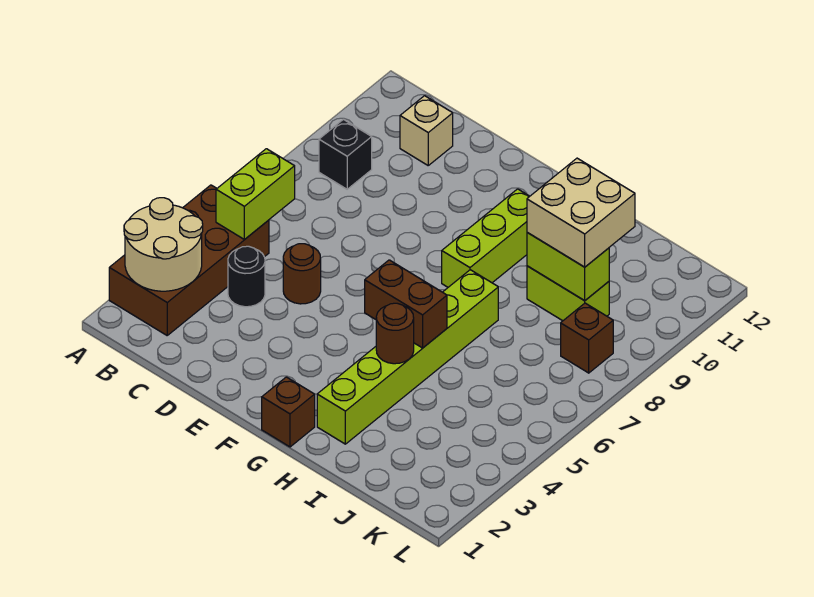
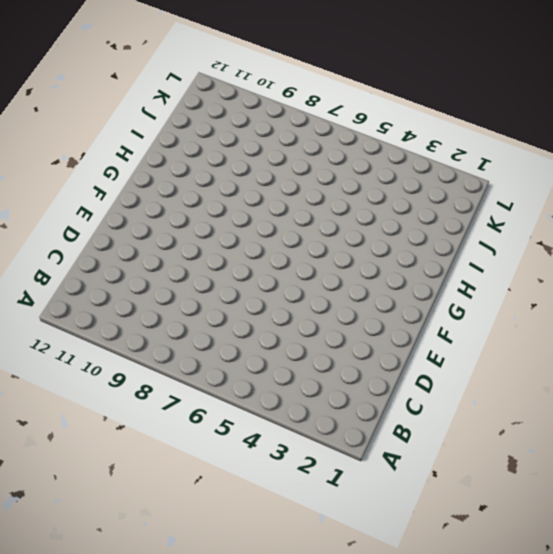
none -> brown brick A2:B5 level 1
none -> black brick B9 level 1
none -> black round brick C4 level 1

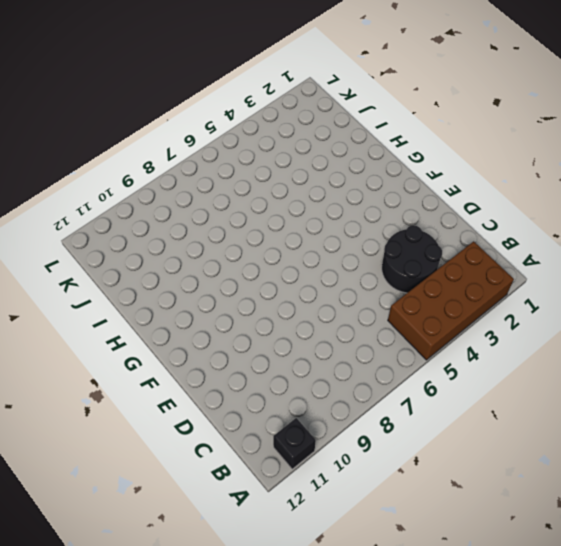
black brick A11 level 1 -> black brick B9 level 1
black round brick C3:D4 level 1 -> black round brick C4 level 1
none -> tan brick C11 level 1
none -> brown round brick D5 level 1
none -> brown brick G1 level 1

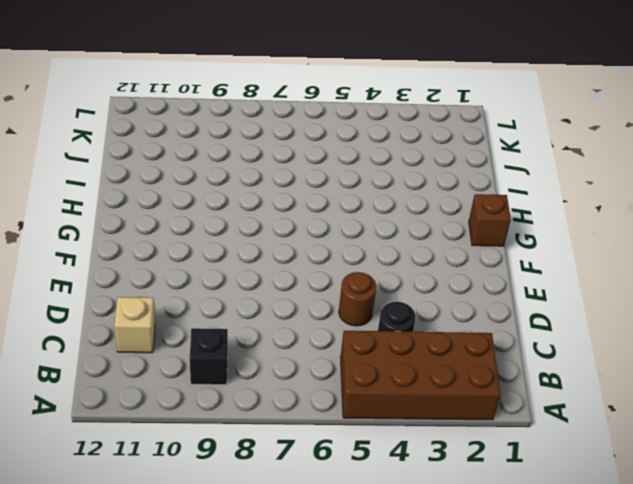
none -> lime brick G8:G10 level 1
none -> lime brick H2:H7 level 1
none -> lime brick I9:J9 level 1

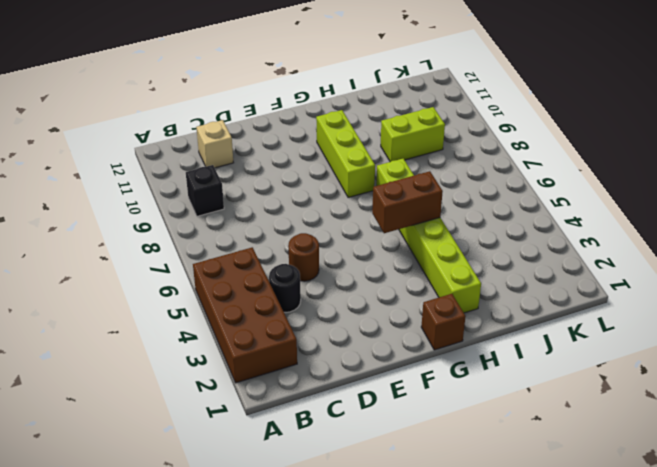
none -> brown brick K8 level 1
none -> tan round brick A2:B3 level 2
none -> lime brick B5:B6 level 2

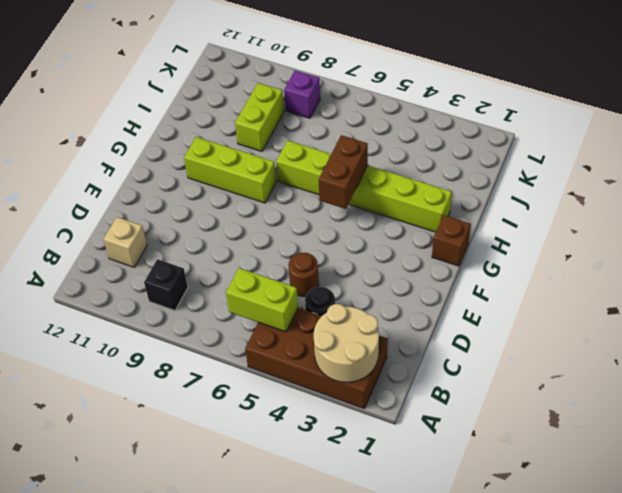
purple brick K8 level 1 -> brown brick K8 level 1
none -> brown round brick H4 level 2
none -> lime brick I9:J9 level 2
none -> tan brick I9:J10 level 3

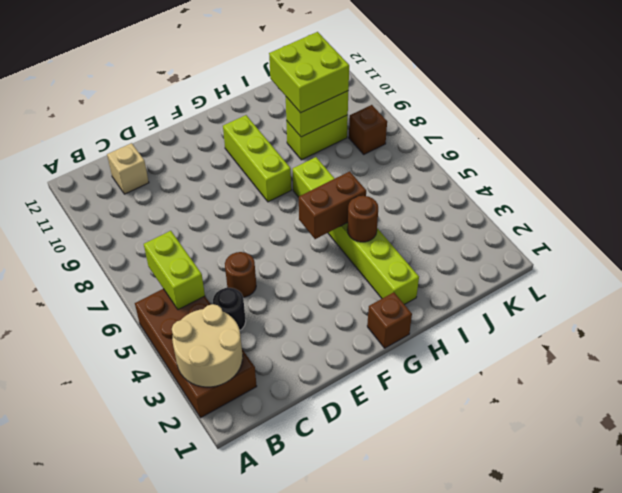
lime brick I9:J10 level 3 -> tan brick I9:J10 level 3
none -> black brick B9 level 1

